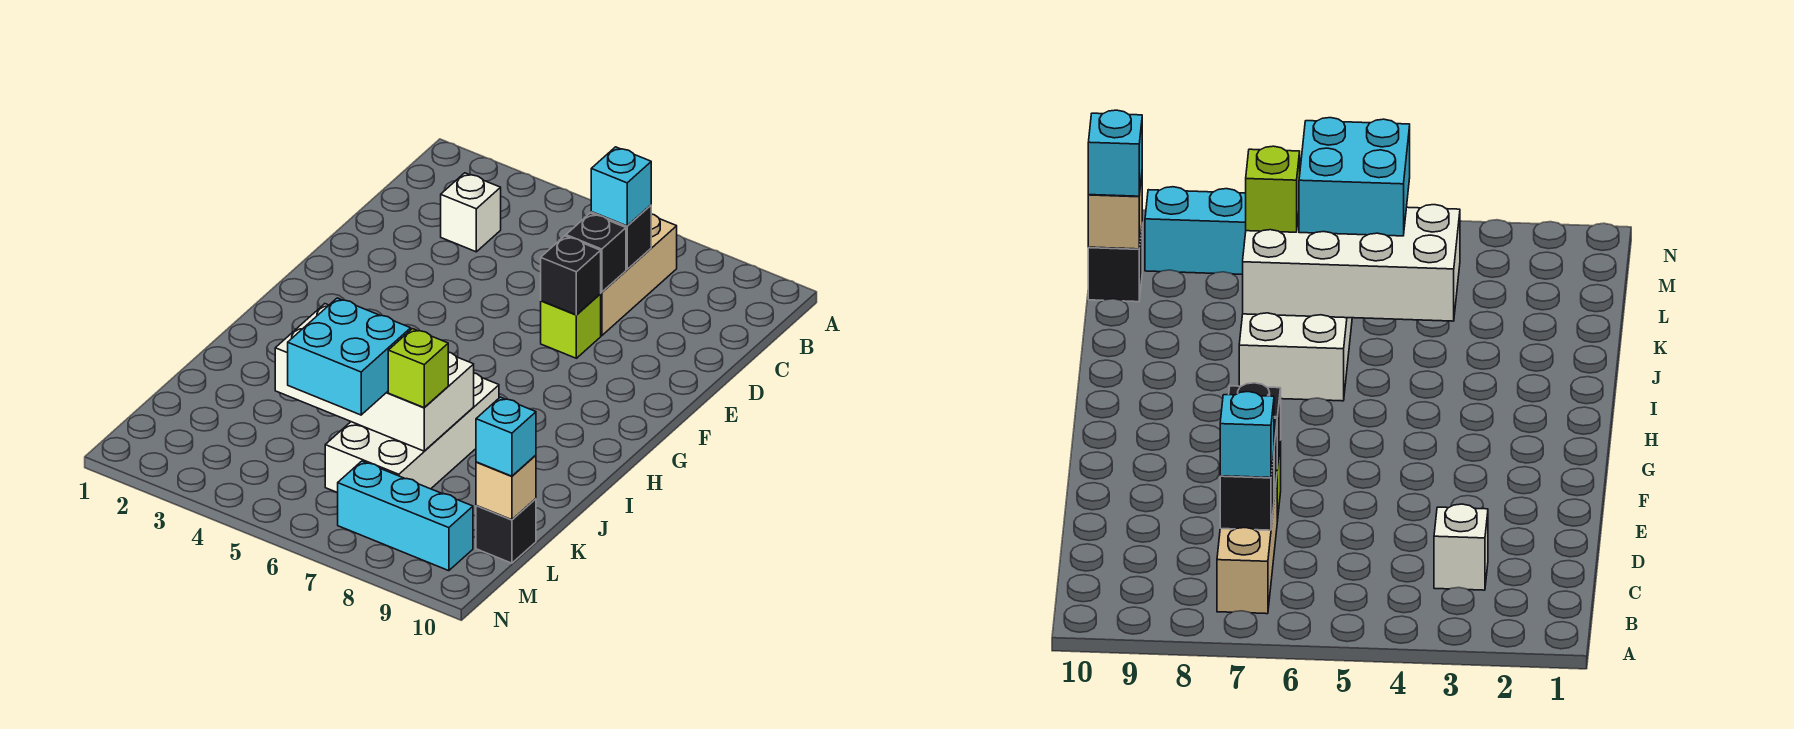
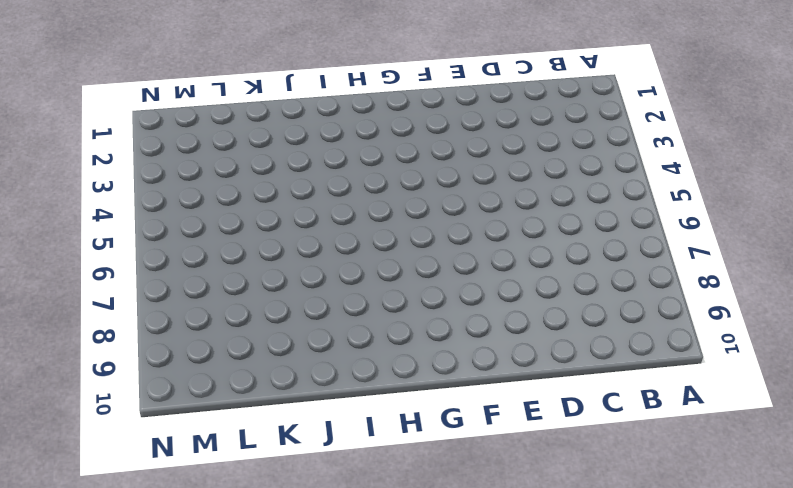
none -> tan brick B7:D7 level 1
none -> white brick C3 level 1
none -> lime brick E7 level 1

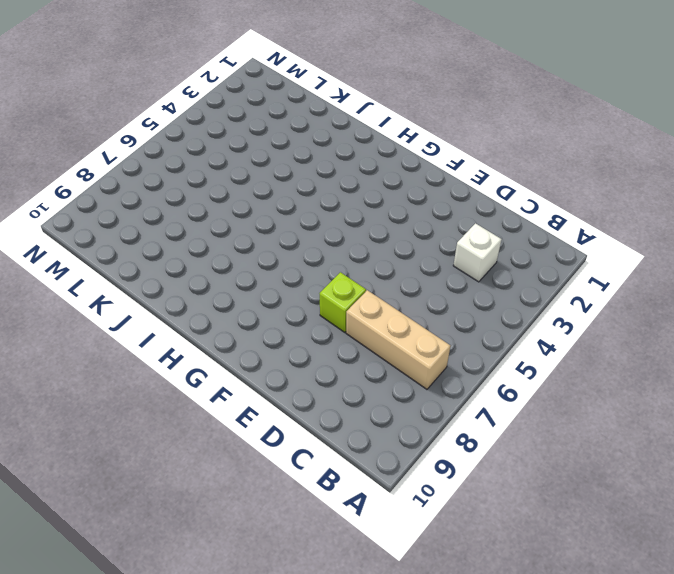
none -> white brick I6:L7 level 1
none -> black brick L10 level 1
none -> cyan brick M7:M9 level 1

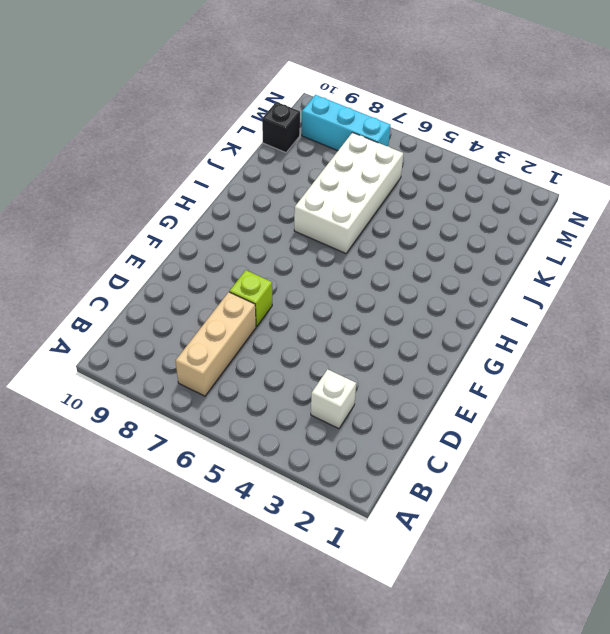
none -> black brick C7 level 2
none -> black brick D7 level 2
none -> black brick E7 level 2

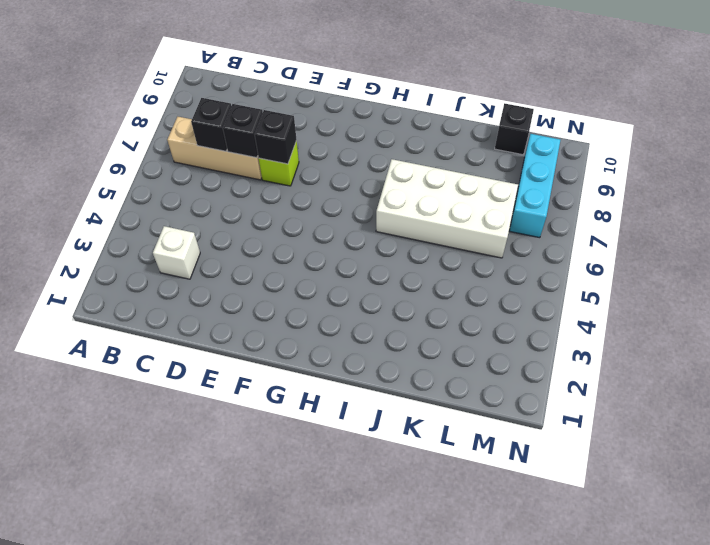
none -> white brick J4:K7 level 2
none -> tan brick L10 level 2
none -> cyan brick C7 level 3

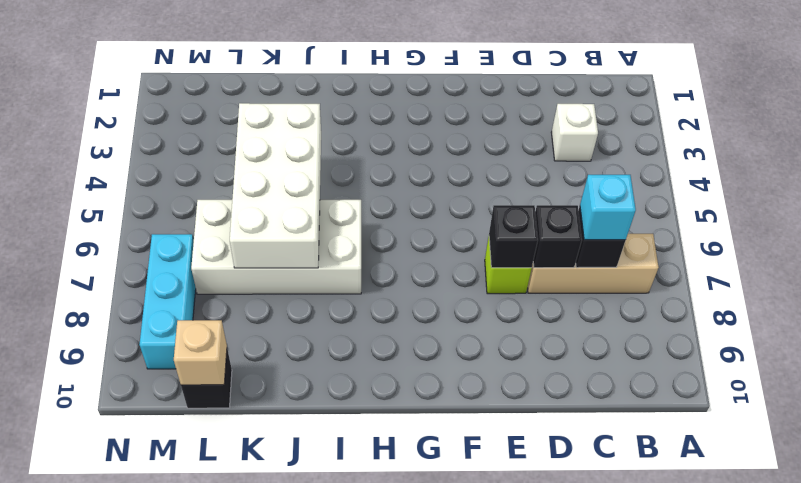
none -> cyan brick K5:L6 level 3
none -> lime brick K7 level 3
none -> cyan brick L10 level 3

